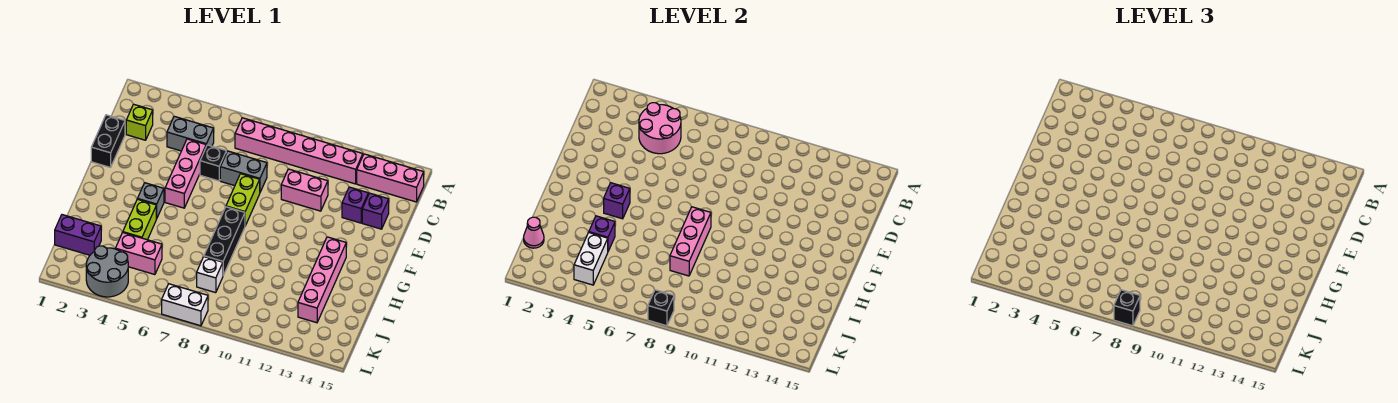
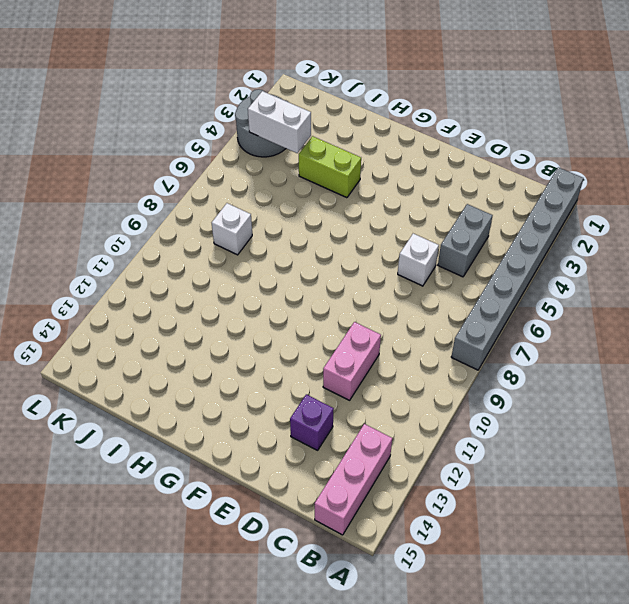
grey brick A1:A8 level 1 -> none
white brick D6 level 1 -> black brick D6 level 1
none -> pink brick B7:B12 level 1
none -> lime brick C2 level 1
none -> black brick D1:E1 level 1

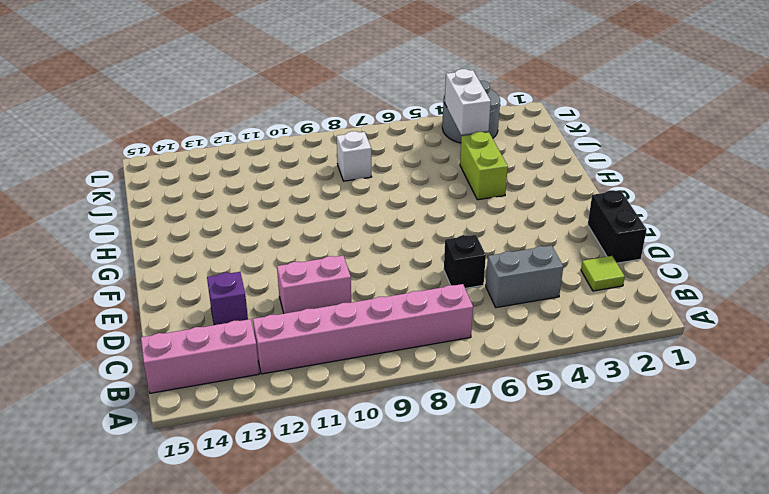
lime tile C2 level 1 -> lime brick C2 level 1
none -> pink brick D5:F5 level 1
none -> grey brick D7:D8 level 1
none -> purple brick D14 level 1

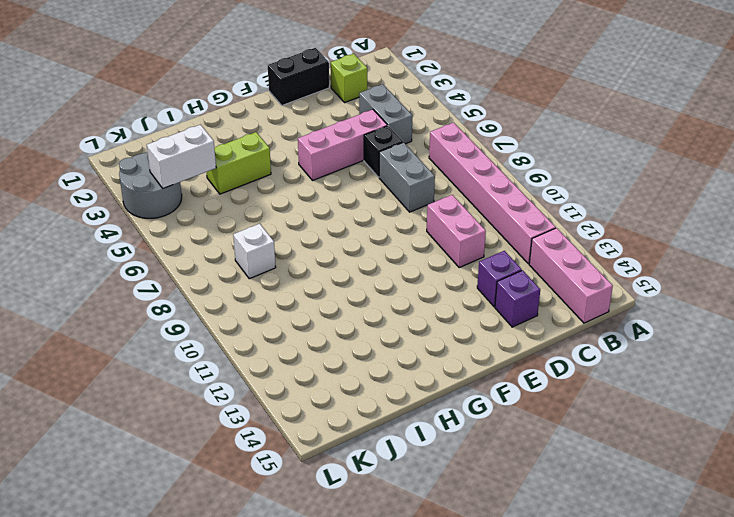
none -> lime brick E8:F8 level 1
none -> grey brick G4 level 1
none -> black brick G8:I8 level 1

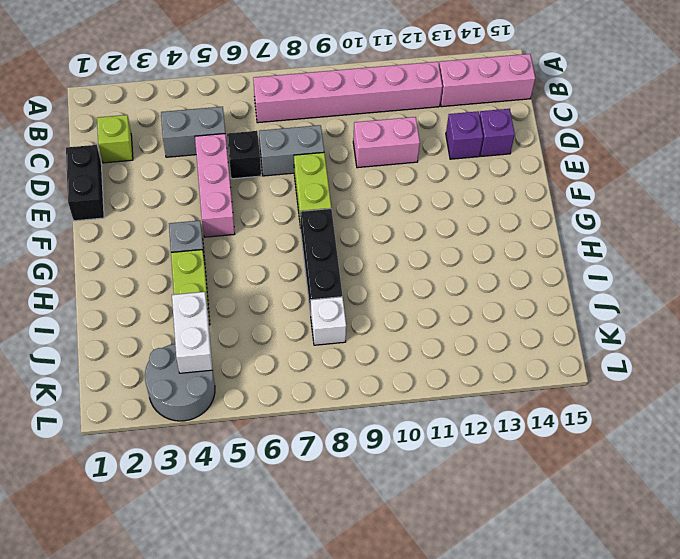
none -> pink brick G13:J13 level 1
none -> purple brick J1:J2 level 1
none -> pink brick J4:J5 level 1

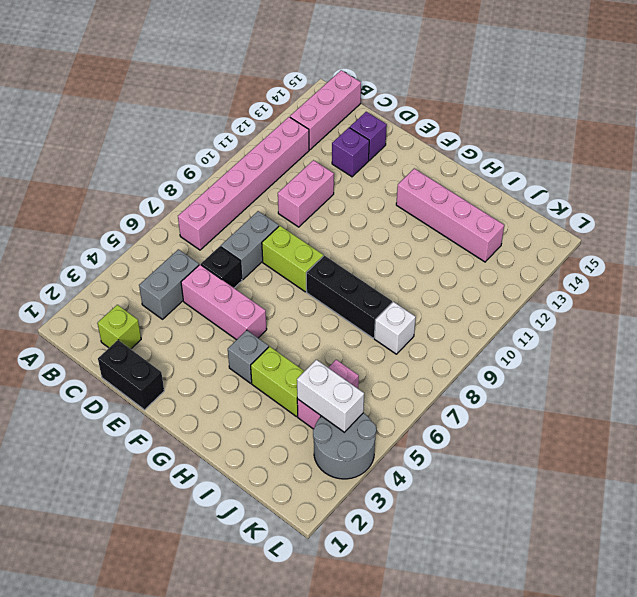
none -> purple brick J1:J2 level 1
none -> white brick L7:L8 level 1
none -> pink round brick B4:C5 level 2

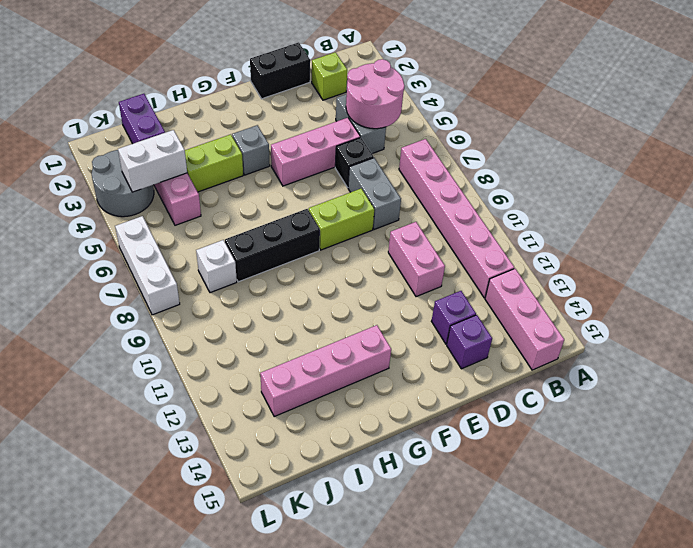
white brick L6:L8 level 1 -> white brick L7:L8 level 1
none -> purple brick G4 level 2
none -> pink brick G8:I8 level 2
none -> purple brick I4 level 2

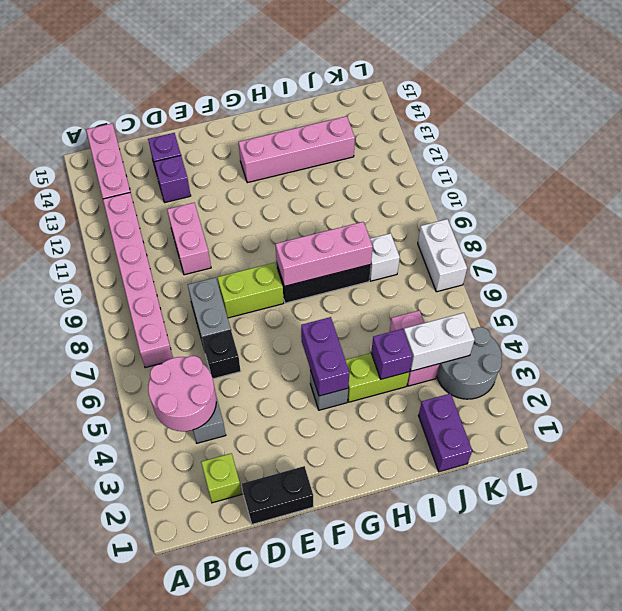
purple brick G4:G5 level 2 -> purple brick G4 level 2
none -> pink brick D5:F5 level 1
none -> pink cone J1 level 2
none -> black brick L8 level 2

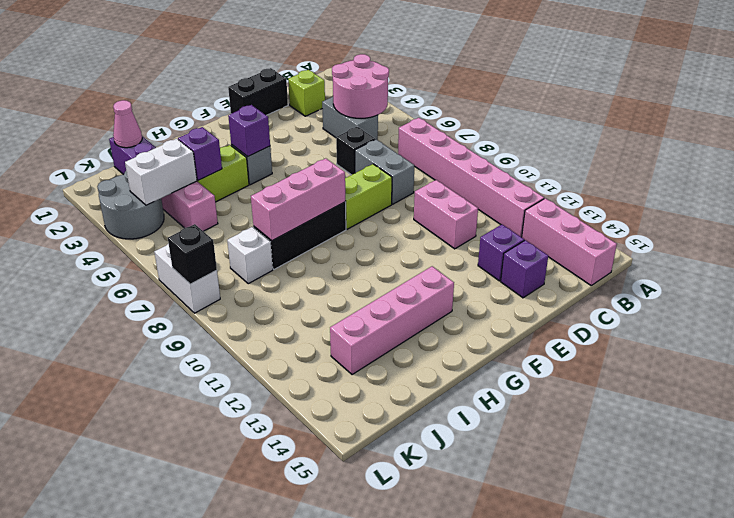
none -> pink brick D5:F5 level 1
none -> black brick L8 level 3

